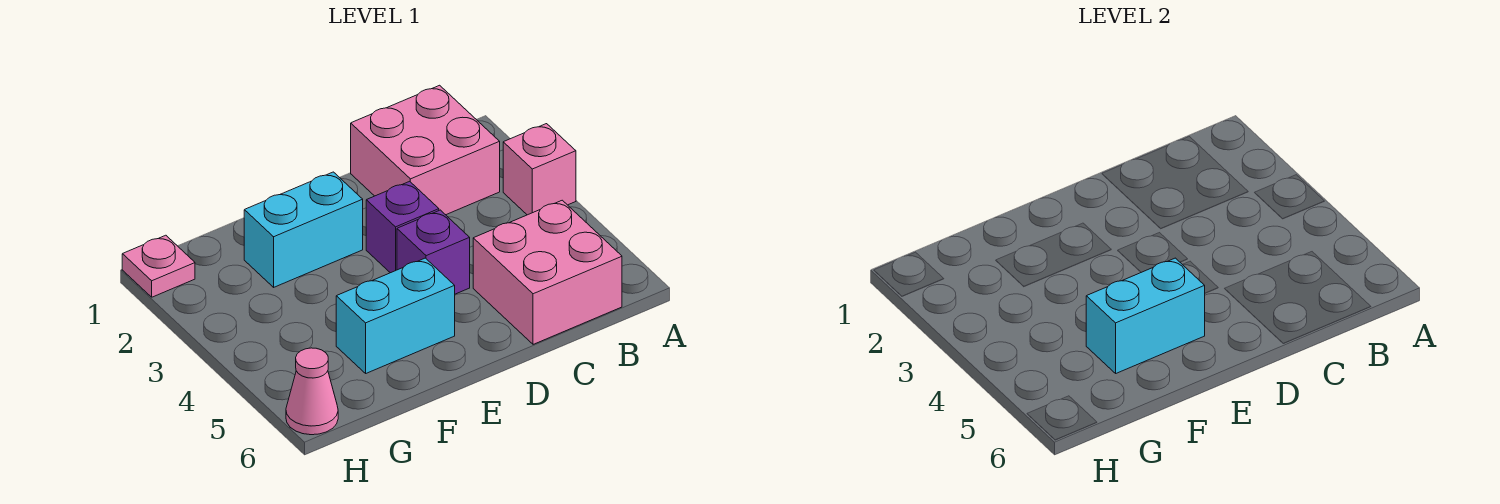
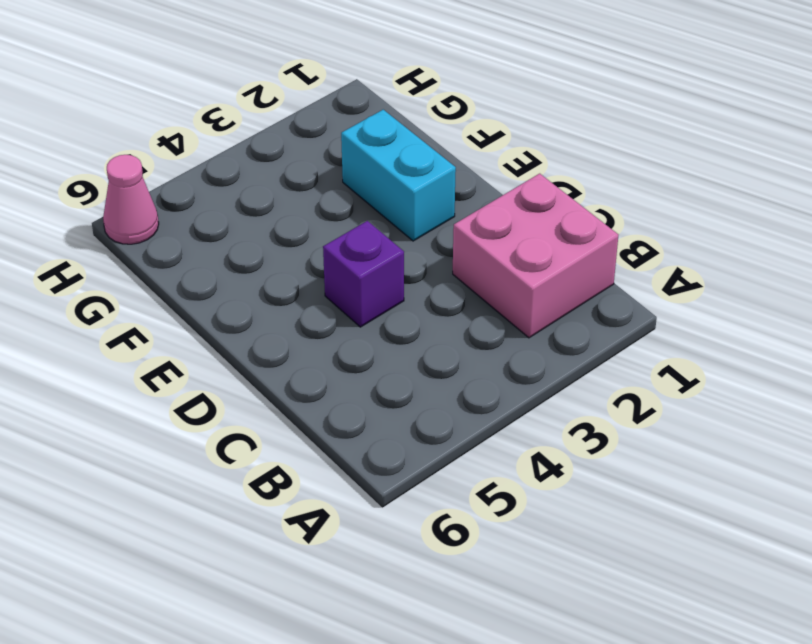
none -> pink brick A3 level 1
none -> pink brick B5:C6 level 1

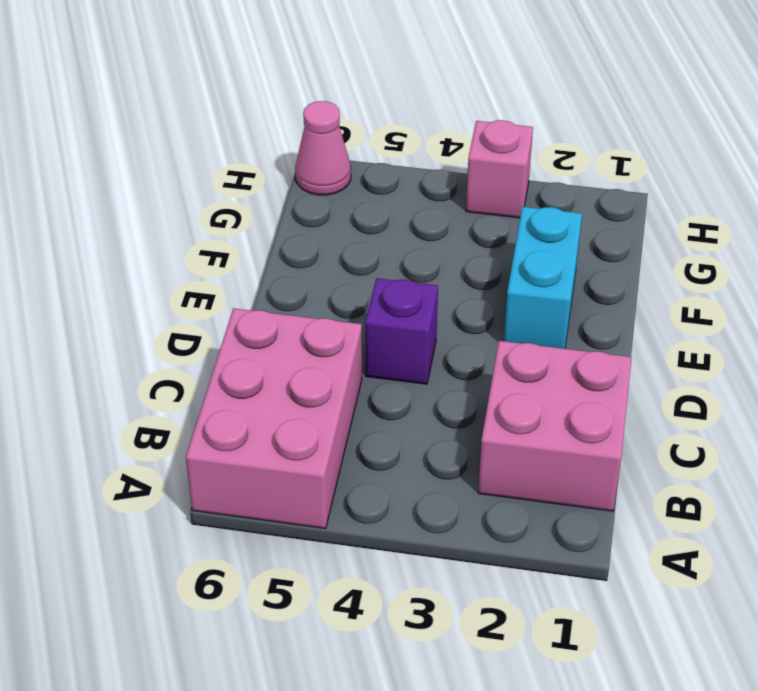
pink brick A5:C6 level 1 -> pink brick B5:C6 level 1
pink brick H3 level 1 -> pink brick A3 level 1
none -> purple brick D3 level 1
none -> cyan brick E5:F5 level 1

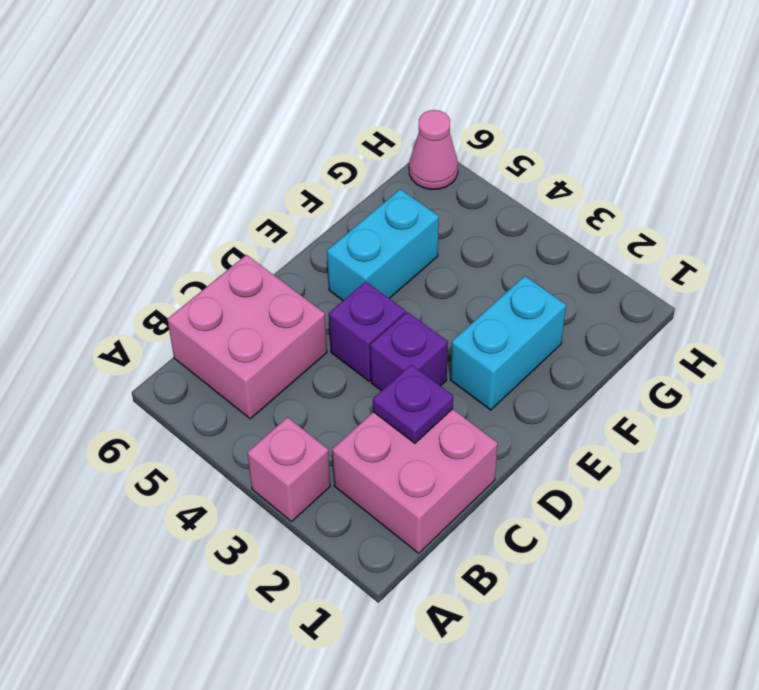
purple plate C2 level 2 -> none
none -> pink plate H1 level 1
none -> cyan brick E5:F5 level 2

